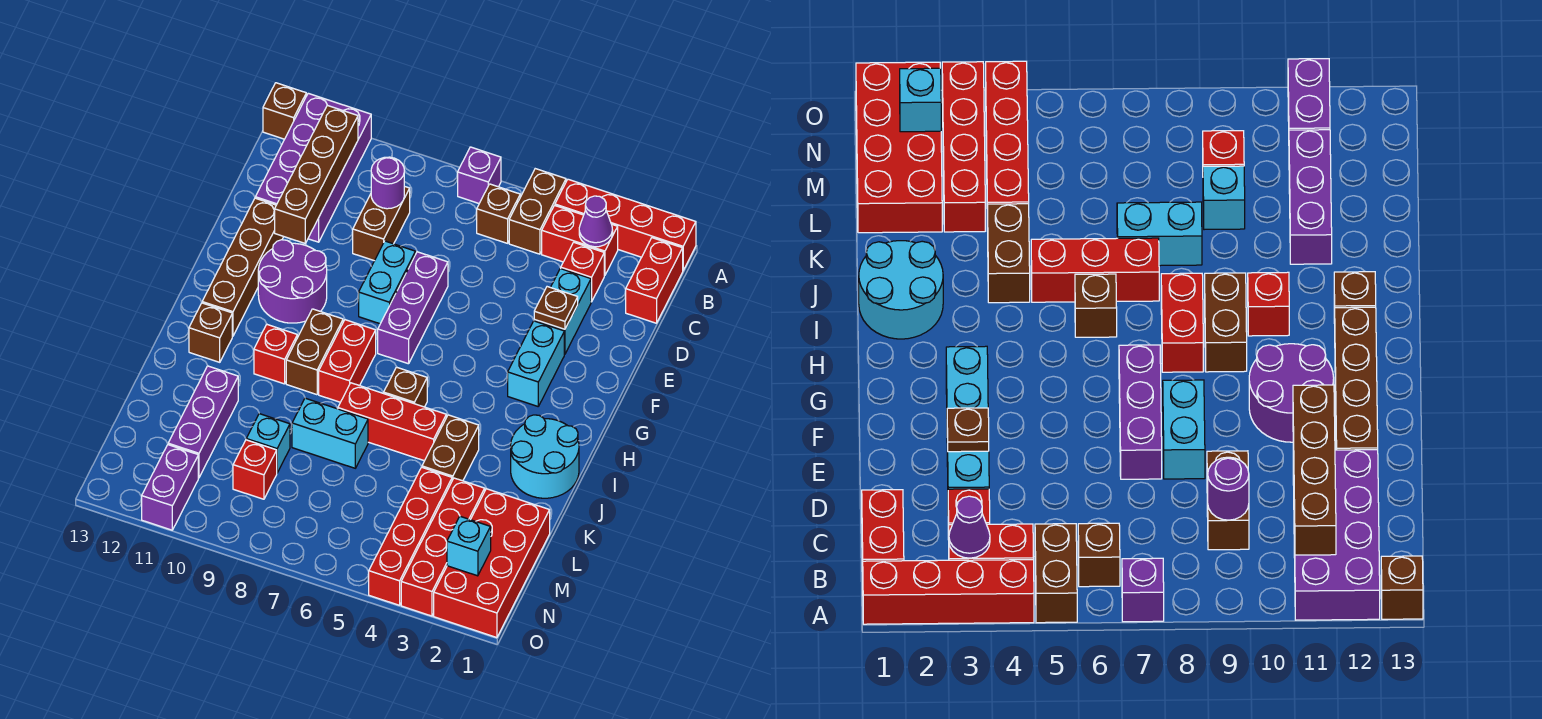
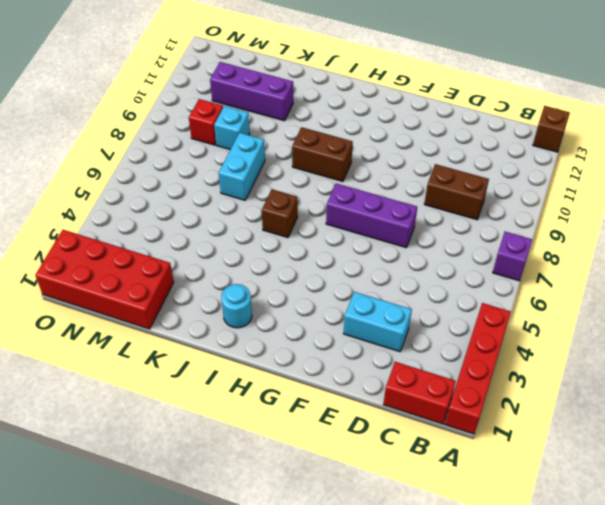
cyan round brick I2 level 1 -> cyan round brick I1:J2 level 1
none -> brown brick A5:B5 level 1
none -> purple brick A11:D12 level 1
none -> red brick B3:B4 level 1
none -> brown brick B6 level 1

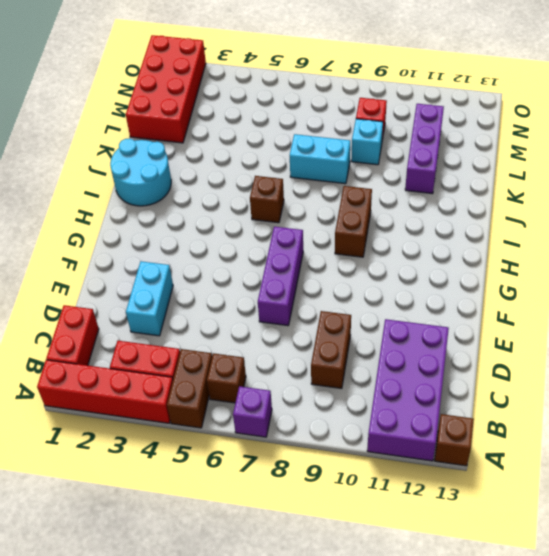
none -> red brick C3 level 1
none -> cyan brick E8:F8 level 1
none -> brown brick E12:H12 level 1
none -> cyan brick F3:G3 level 1

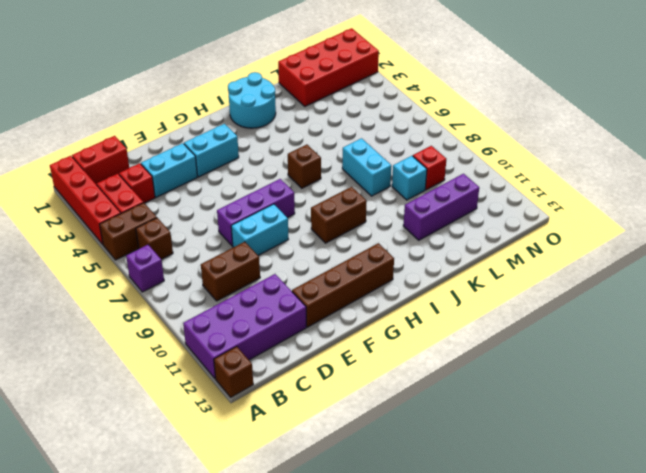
none -> purple round brick F10:G11 level 1
none -> red brick H8:I8 level 1
none -> red brick I10 level 1
none -> brown brick I12 level 1

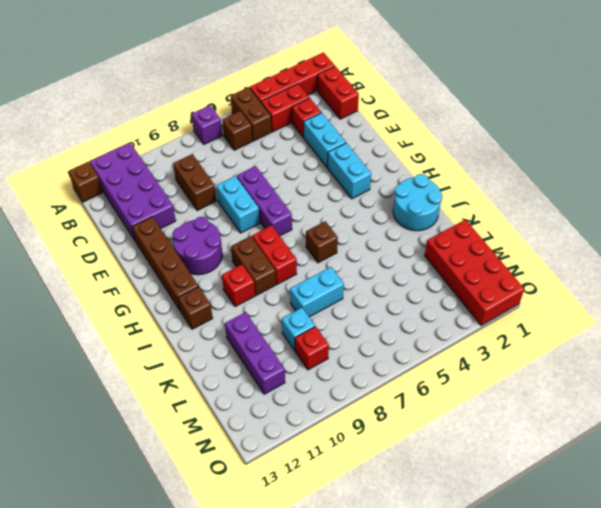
none -> brown brick J4:K4 level 1
none -> red brick J5:J7 level 1
none -> red brick L3:O3 level 1
none -> red brick L4:O4 level 1

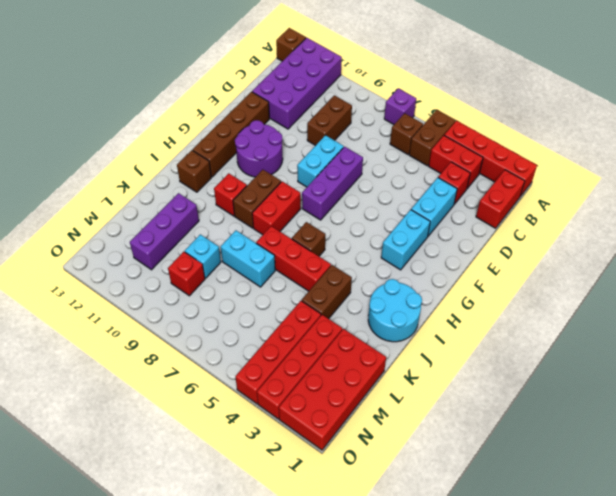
none -> purple brick N11:O11 level 1
none -> purple cone B3 level 2
none -> brown brick B11:E11 level 2
none -> purple round brick C9 level 2

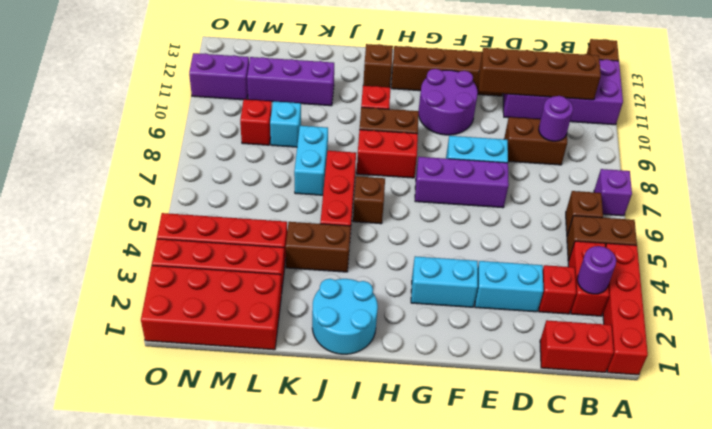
purple round brick B3 level 2 -> purple cone B3 level 2
none -> brown plate E3 level 2
none -> cyan brick N2 level 2

